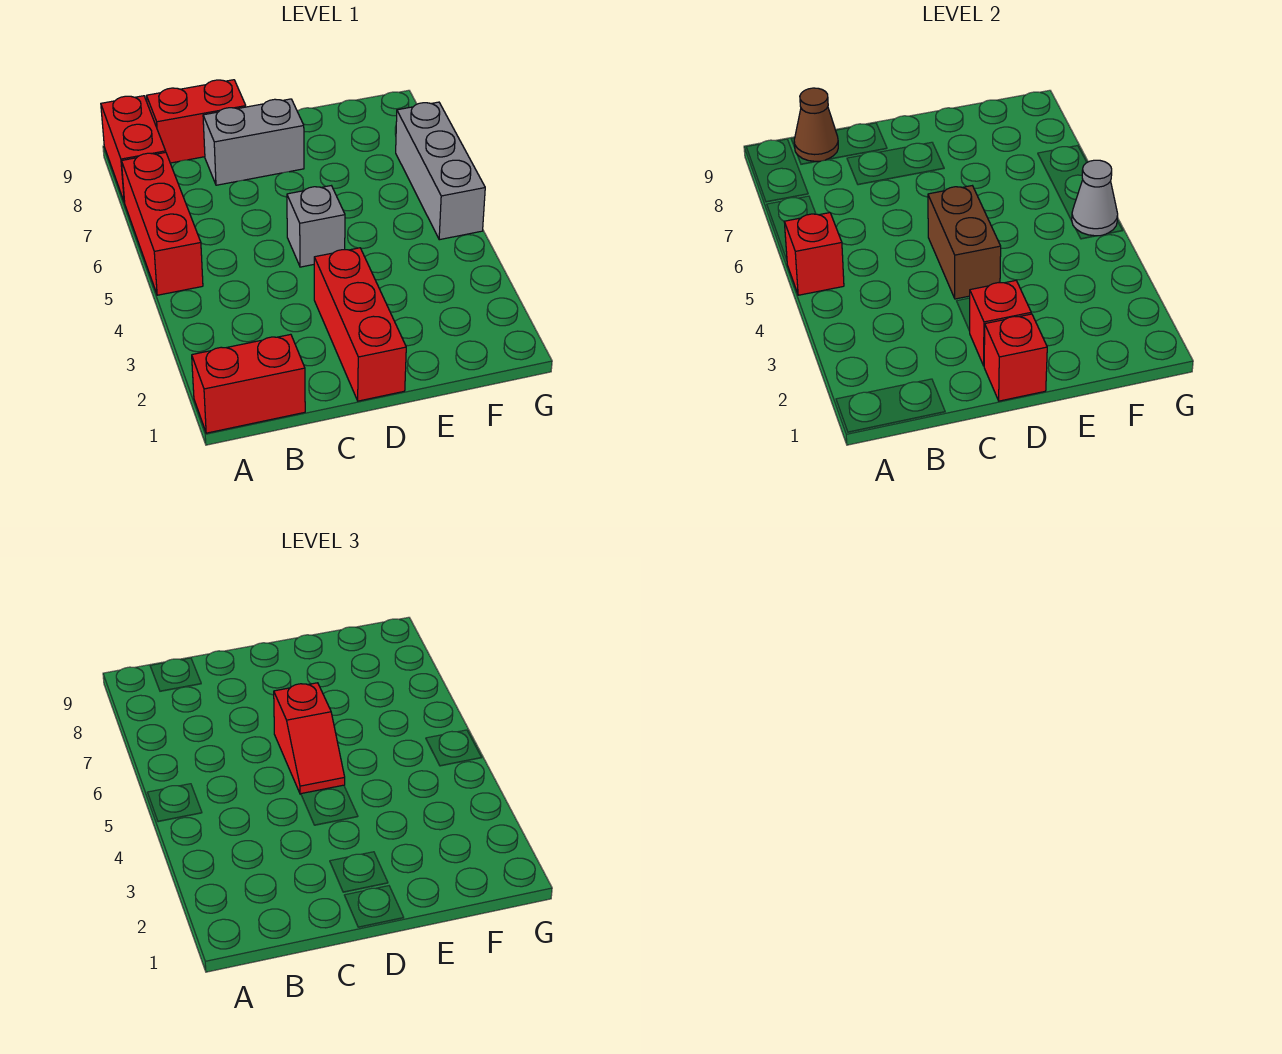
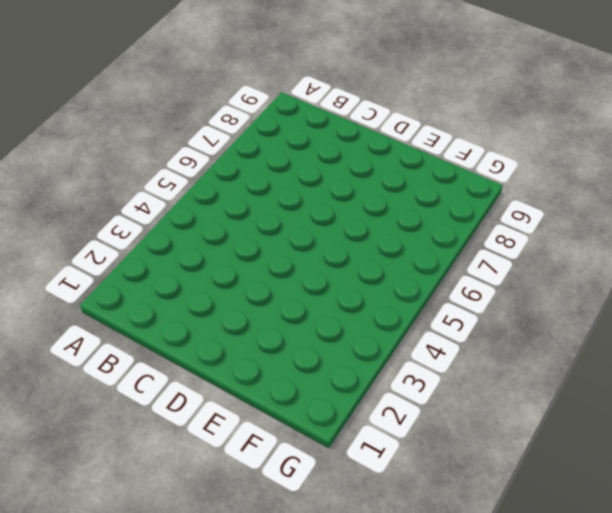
none -> red brick A1:B1 level 1
none -> red brick A5:A7 level 1
none -> red brick A8:A9 level 1

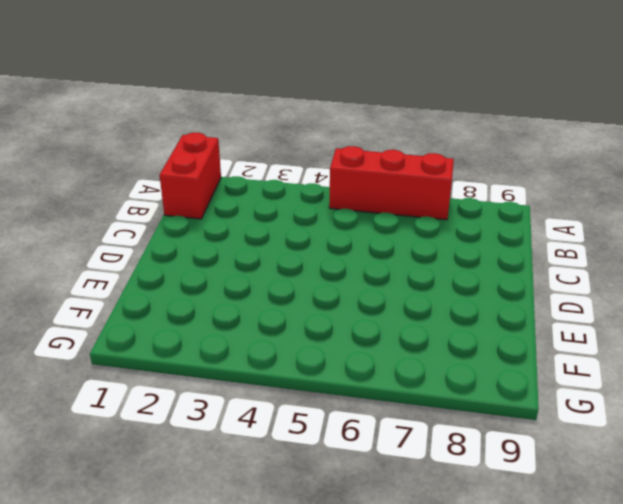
none -> red brick A8:A9 level 1
none -> red brick B9:C9 level 1
none -> grey brick C8:D8 level 1

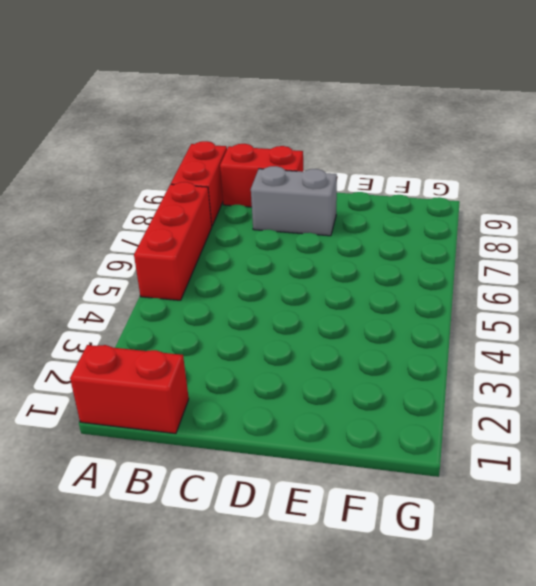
none -> red brick D1:D3 level 1
none -> grey brick D5 level 1
none -> grey brick G5:G7 level 1

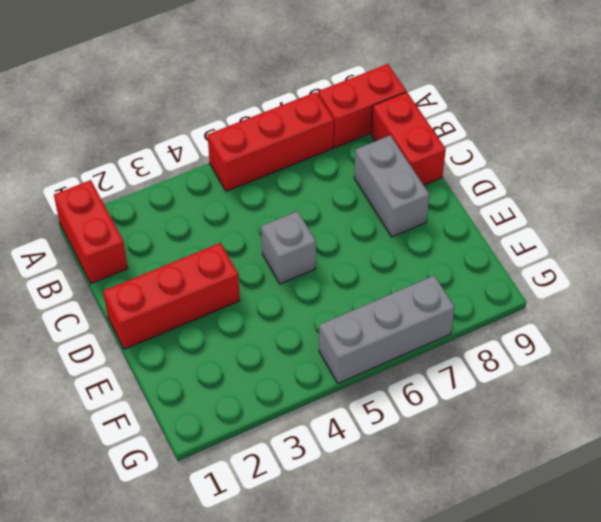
none -> red brick A5 level 2
none -> brown cone B9 level 2
none -> red brick D1 level 2

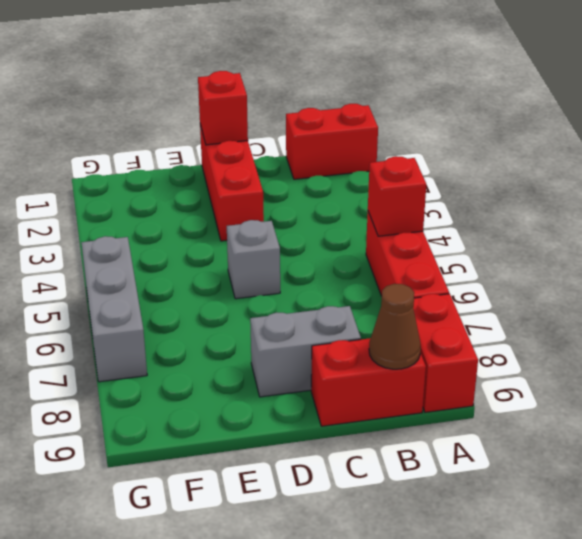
none -> red brick D2 level 2
none -> brown brick D4:D5 level 2
none -> grey cone G5 level 2

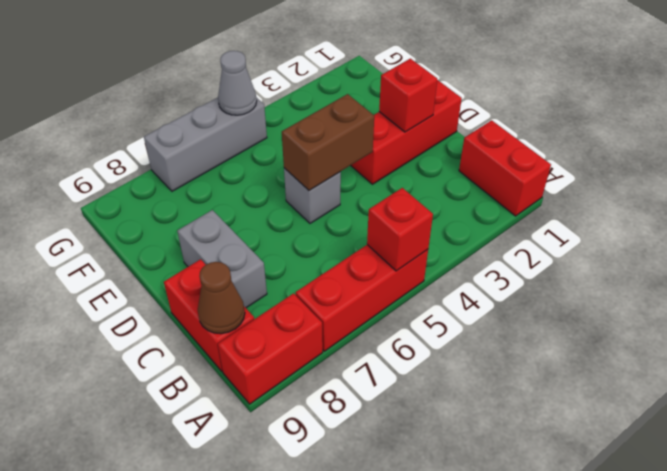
none -> red brick D1 level 2
none -> red slope D5:D6 level 3 top 6

